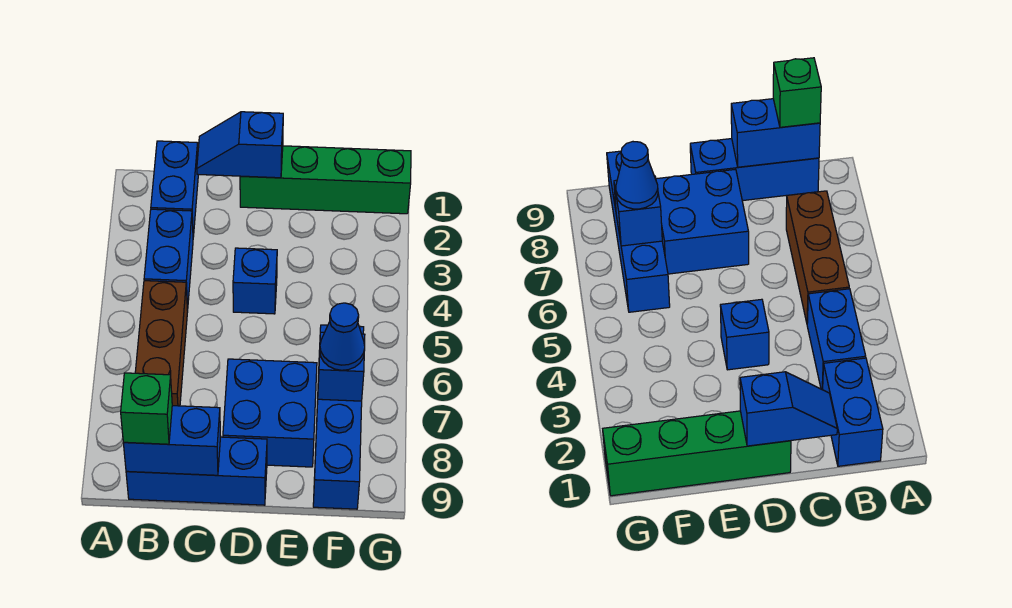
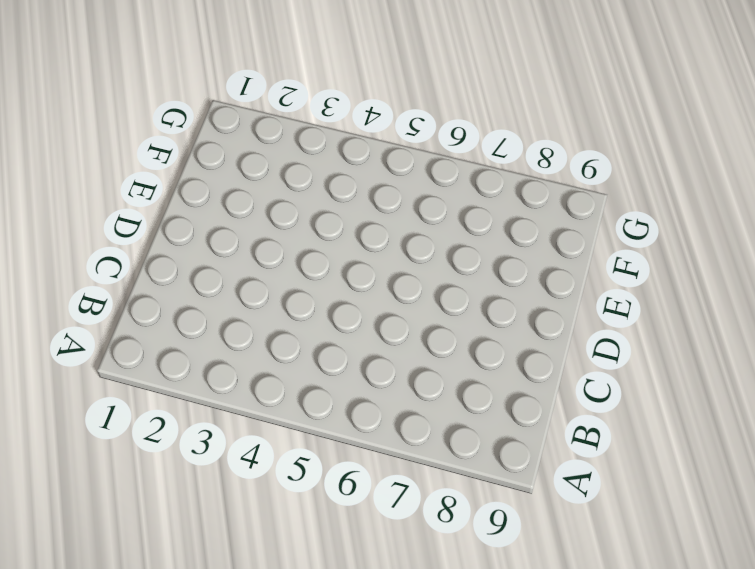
none -> blue brick B1:B2 level 1
none -> blue brick B3:B4 level 1
none -> brown brick B5:B7 level 1

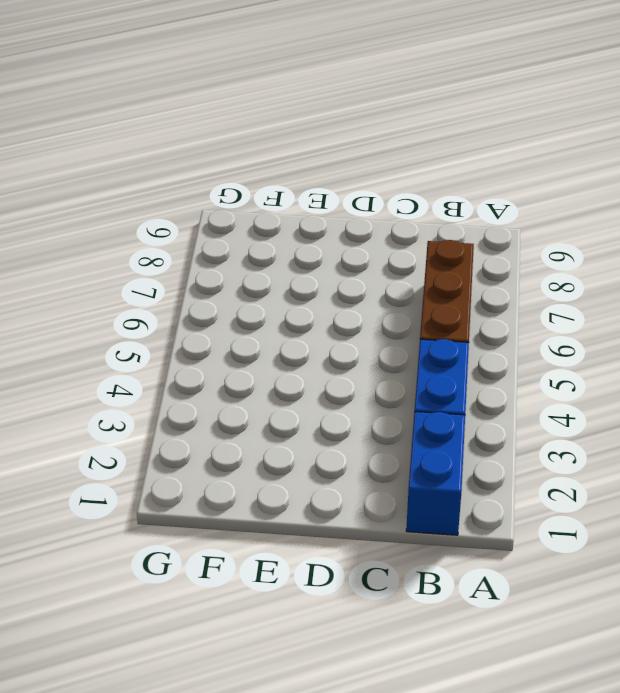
none -> blue brick B9:D9 level 1
none -> green brick D1:G1 level 1
none -> blue brick D4 level 1

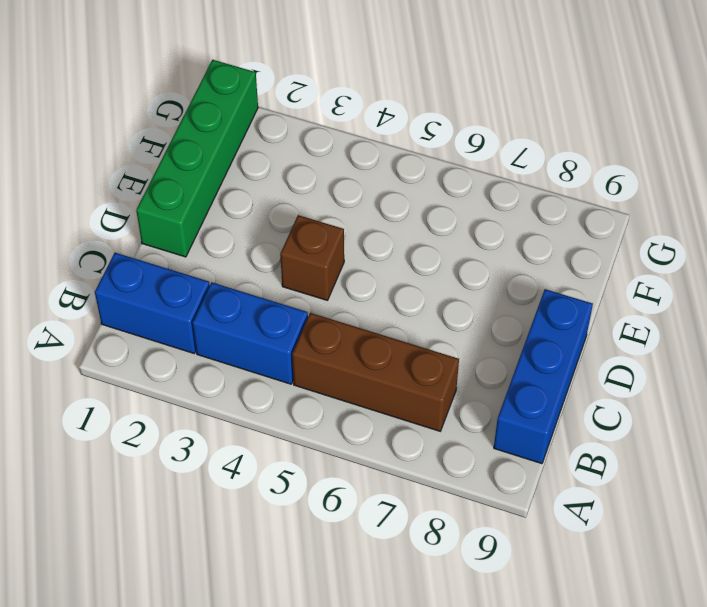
brown brick D4 level 1 -> blue brick D4 level 1
none -> blue brick D7:E8 level 1
none -> blue brick F6:F9 level 1
none -> blue brick B9:C9 level 2

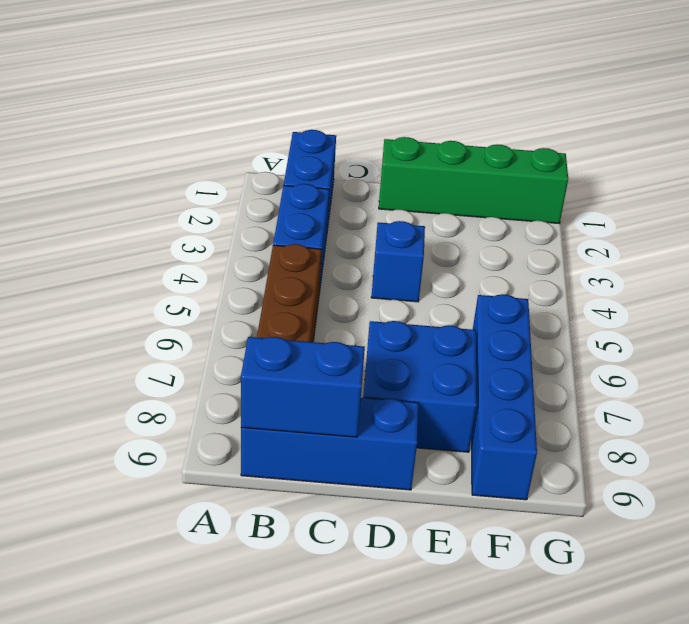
none -> blue slope C1:D1 level 2 top D
none -> blue brick F7 level 2
none -> green brick B9 level 3

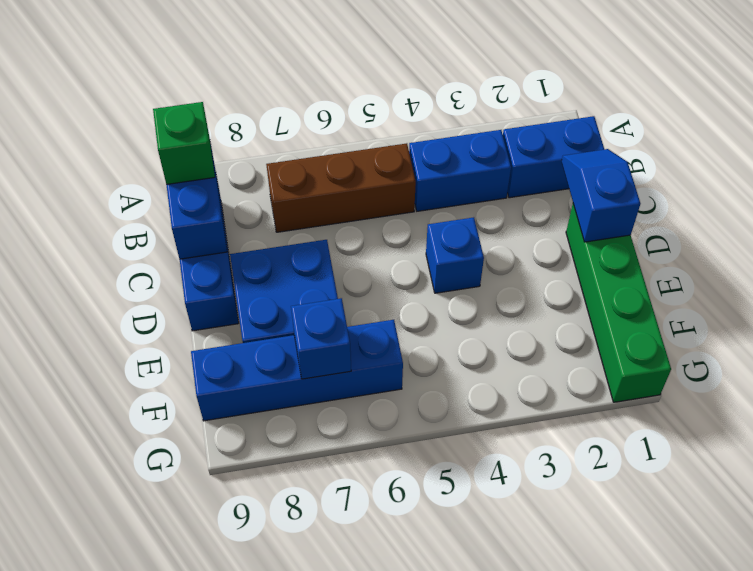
none -> blue cone F7 level 3

